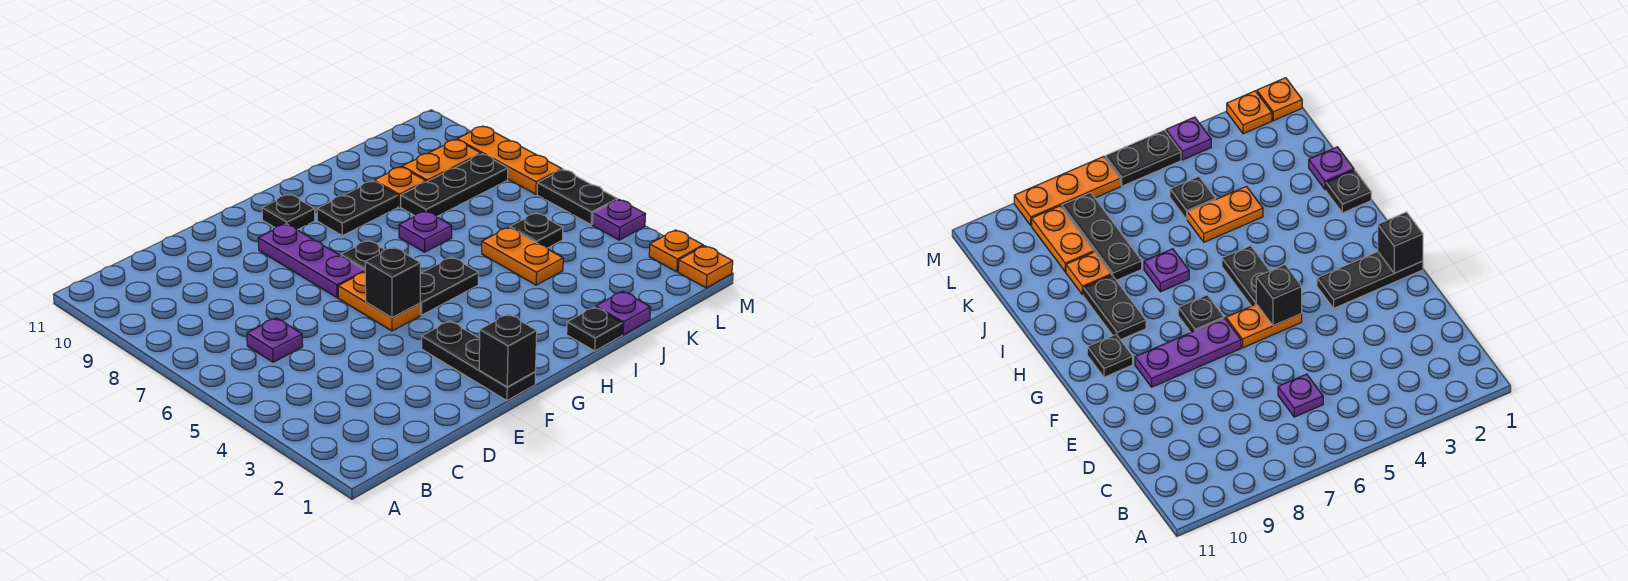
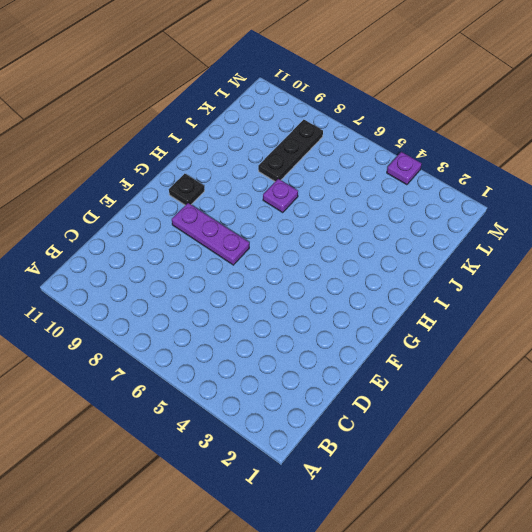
none -> purple plate C6 level 1
none -> black plate F1:F3 level 1
none -> orange plate F5:F6 level 1

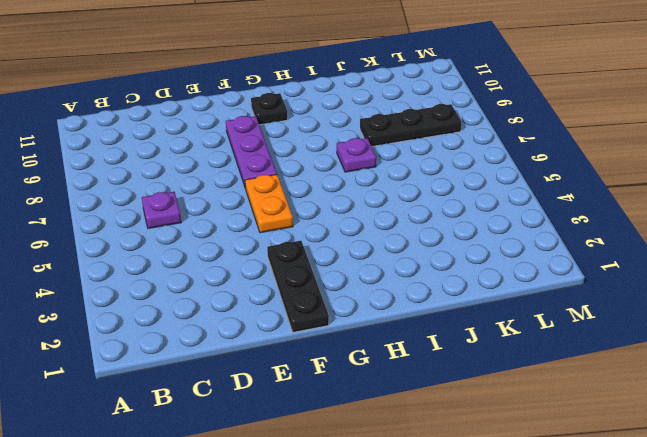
none -> black plate G5:H5 level 1
none -> black plate G7 level 1
none -> black plate H9:I9 level 1

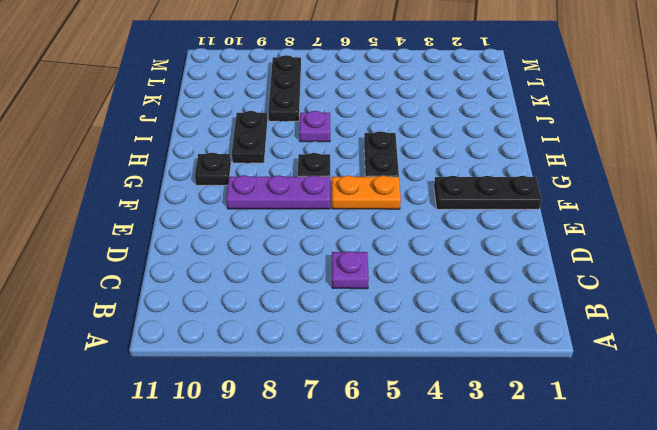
none -> black plate I1 level 1
none -> purple plate J1 level 1
none -> orange plate J4:J5 level 1

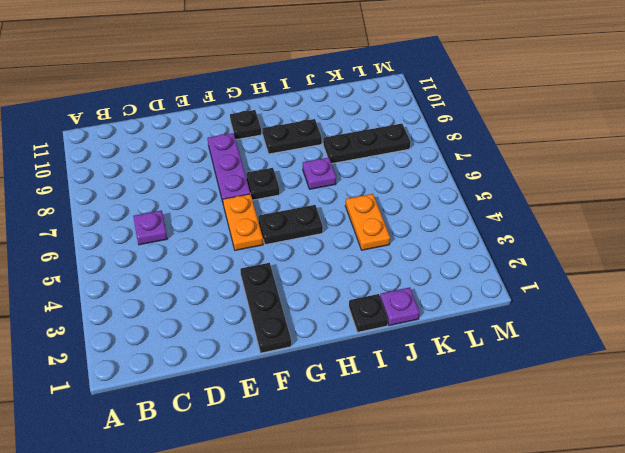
none -> orange plate J9 level 1
none -> black plate K5 level 1
none -> orange plate K9:L9 level 1

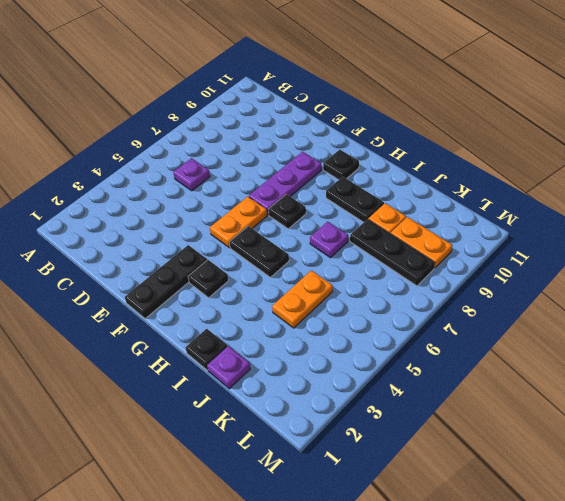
black plate G3 level 1 -> black plate K5 level 1
none -> orange plate M1 level 1
none -> orange plate M2 level 1
none -> purple plate M4 level 1

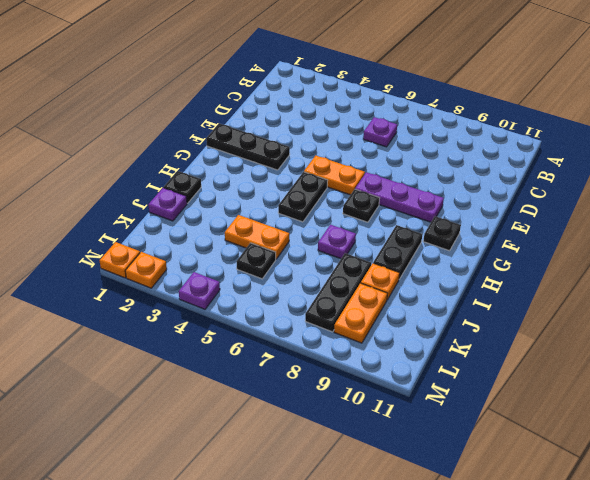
none -> black plate M5:M6 level 1
none -> orange plate M7:M9 level 1
none -> black brick F1 level 2

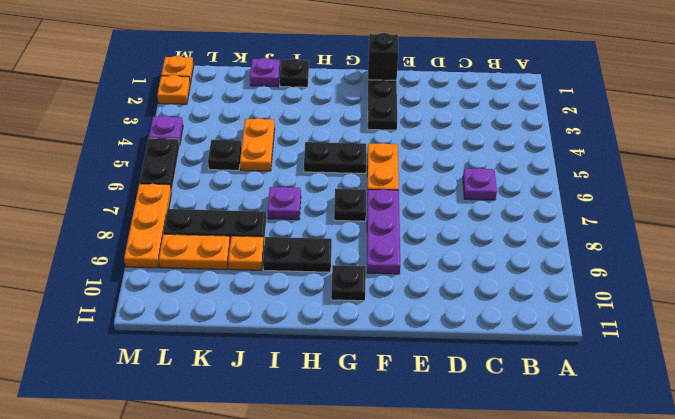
none -> black brick F5 level 2

